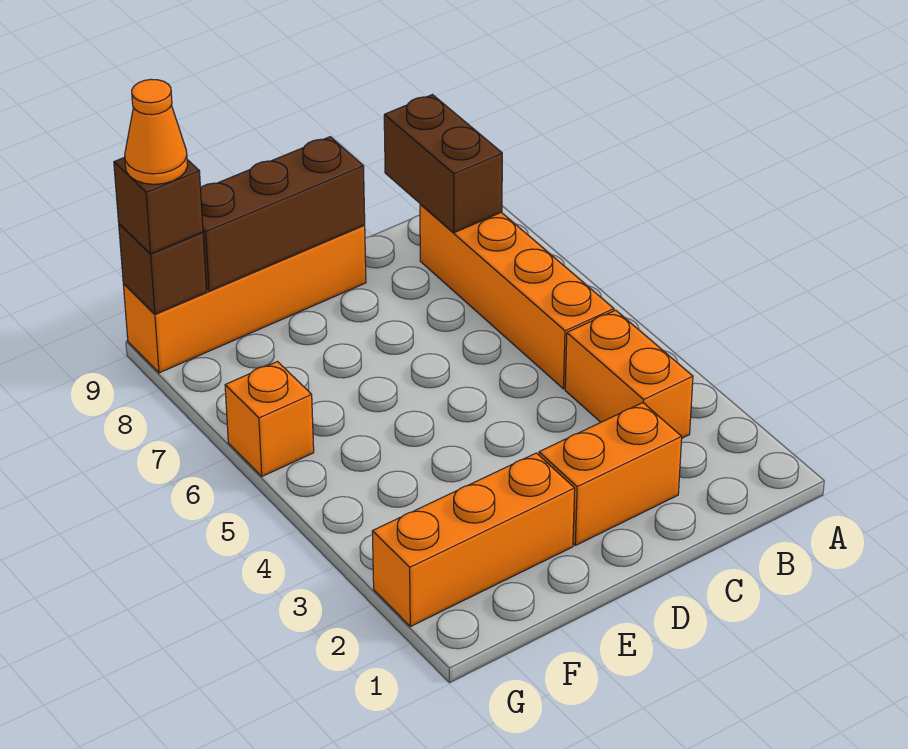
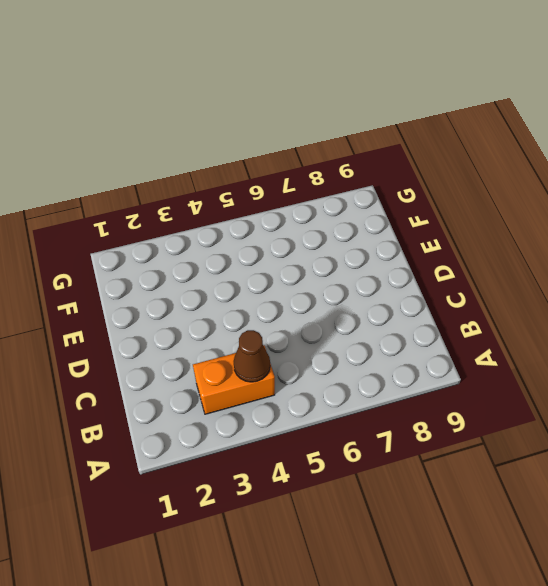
brown cone B4 level 2 -> none
none -> orange brick B5:B8 level 1
none -> orange brick C2:D2 level 1

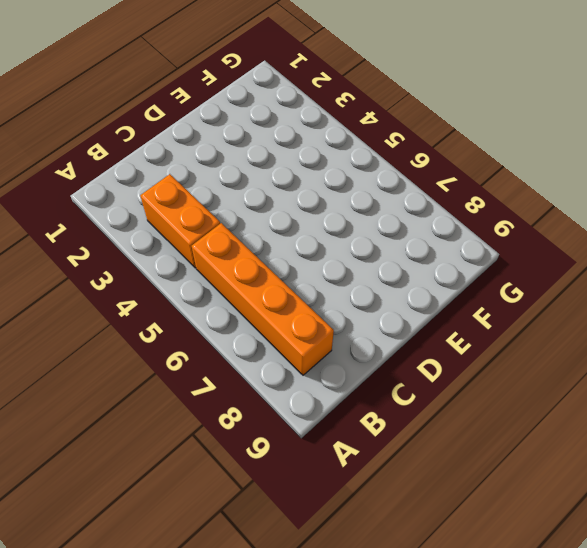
none -> orange brick C2:D2 level 1
none -> orange brick D9:G9 level 1

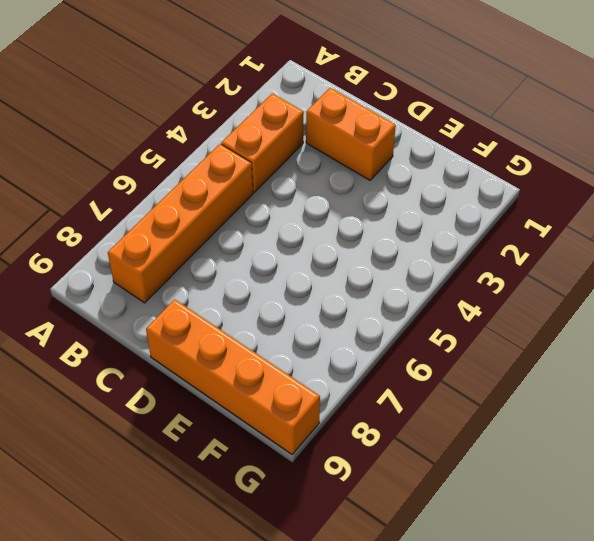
none -> orange brick E2:G2 level 1
none -> orange brick G6 level 1

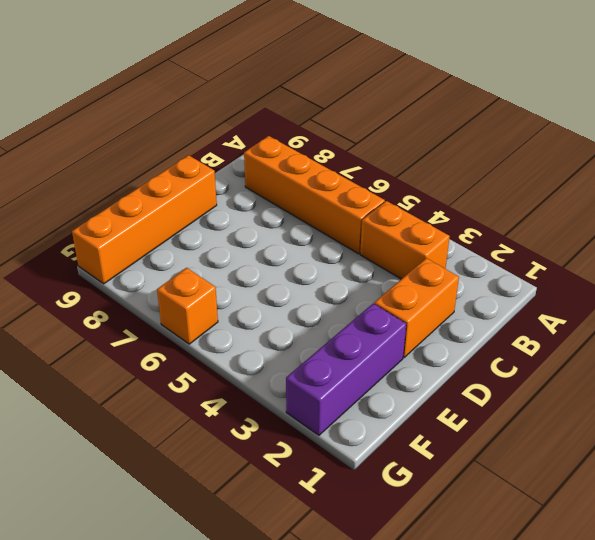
purple brick E2:G2 level 1 -> orange brick E2:G2 level 1
none -> brown brick B8:B9 level 2
none -> brown brick D9:F9 level 2

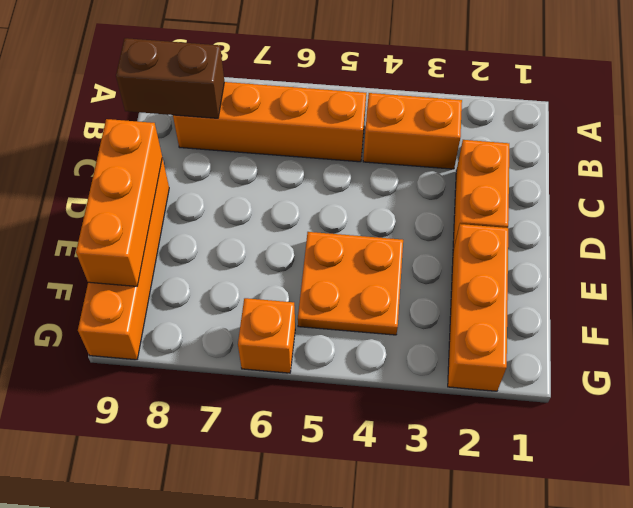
orange brick D9:F9 level 2 -> brown brick D9:F9 level 2
orange plate E4:F5 level 1 -> none
none -> brown brick G9 level 2
none -> brown brick G9 level 3

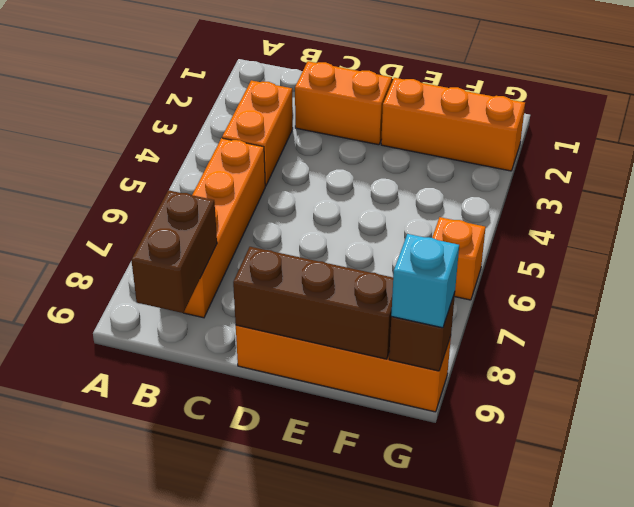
cyan brick G9 level 3 -> brown brick G9 level 3
none -> orange cone G9 level 4

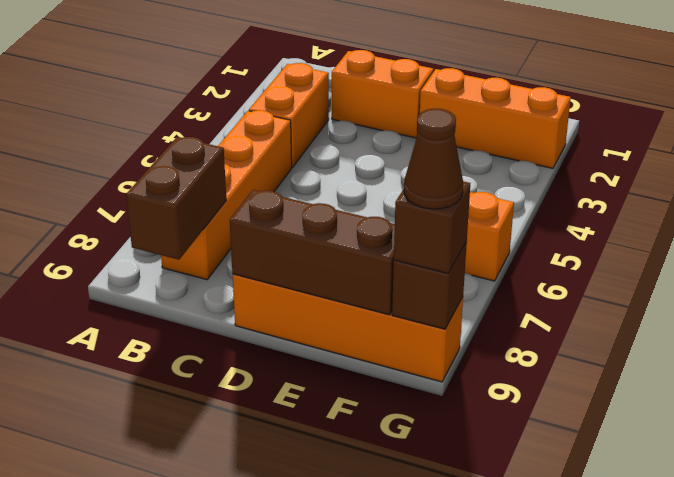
brown cone G9 level 4 -> orange cone G9 level 4

